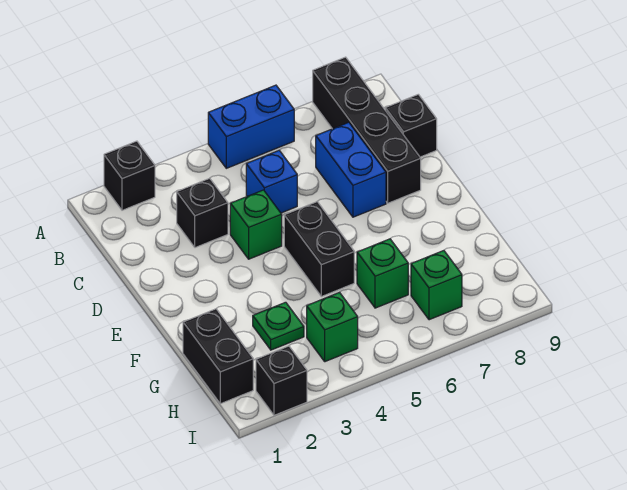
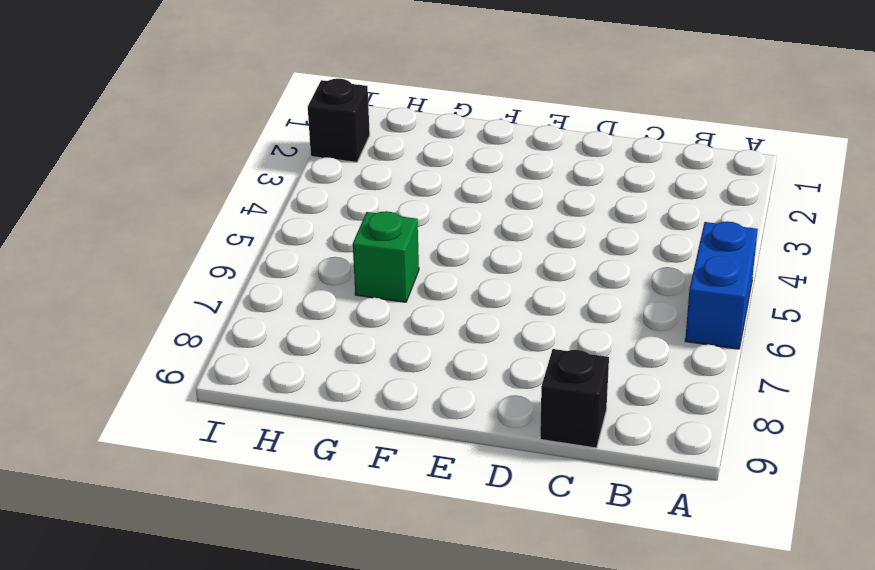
none -> black brick A2 level 1
none -> black brick A8:D8 level 1
none -> black brick C3 level 1

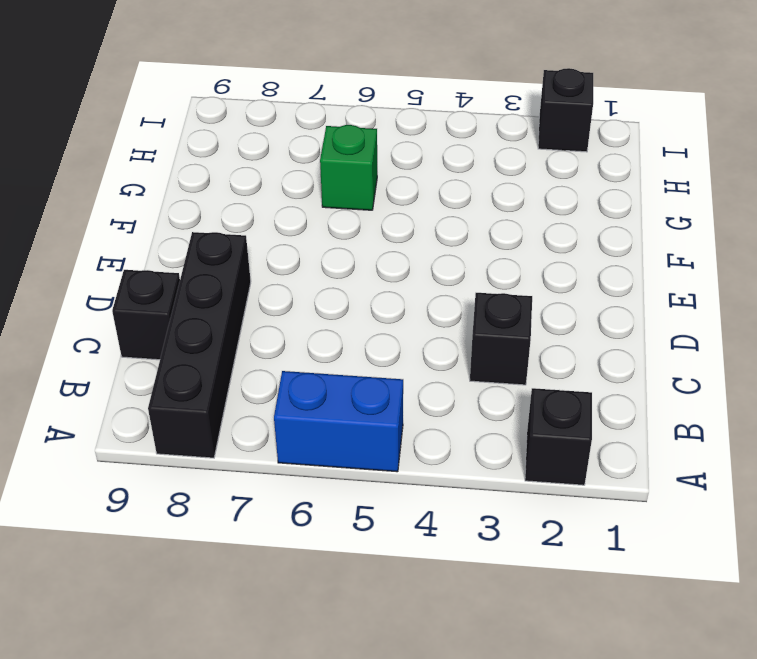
none -> blue brick C5 level 1
none -> blue brick C7:D7 level 1
none -> green brick D4 level 1

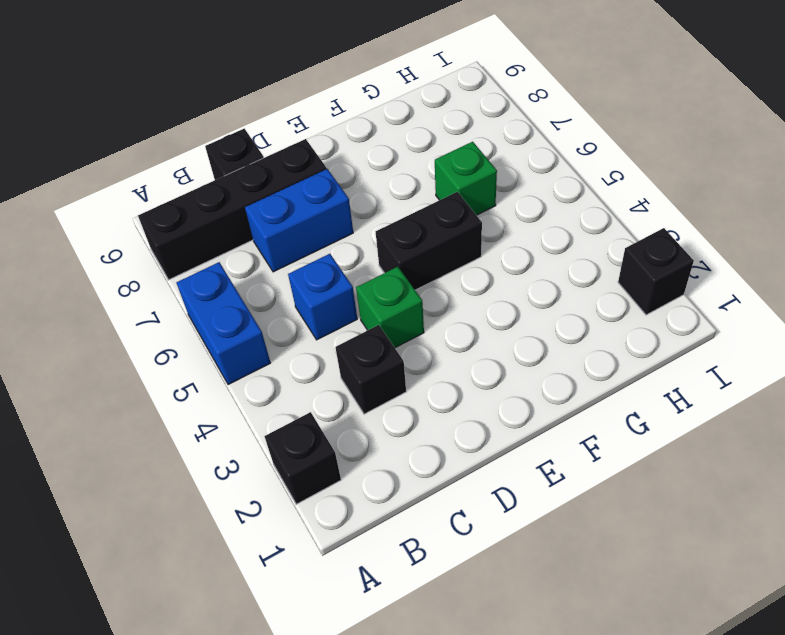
none -> black brick G1:H1 level 1
none -> green plate G3 level 1
none -> green brick H4 level 1

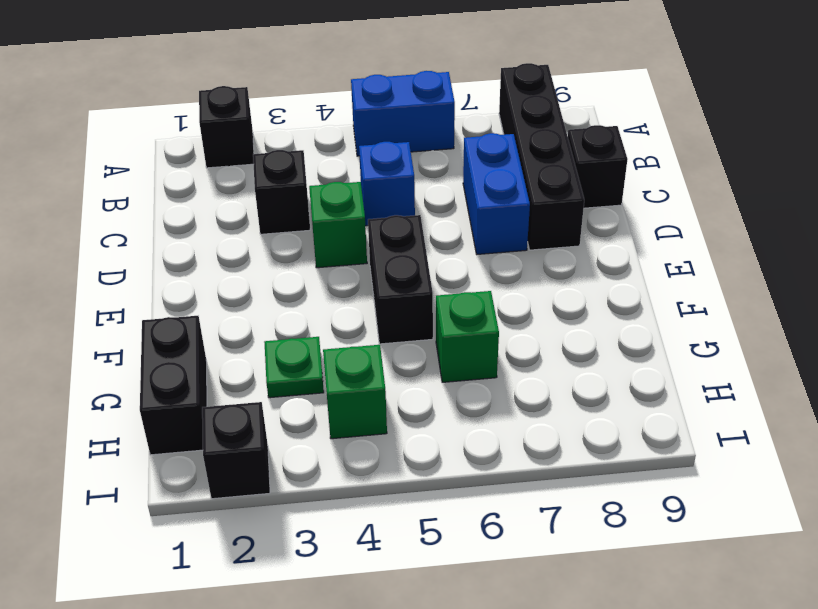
none -> green brick H7 level 1

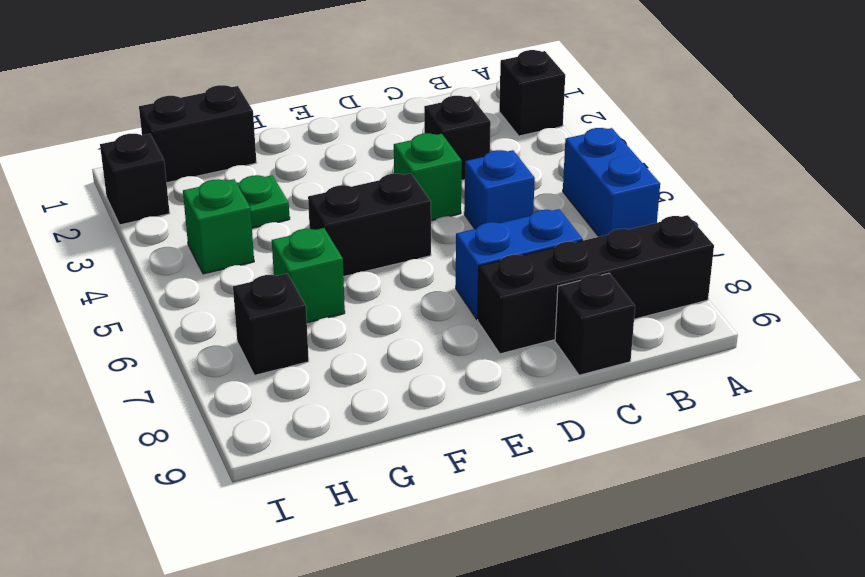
black brick H7 level 1 -> green brick H7 level 1

